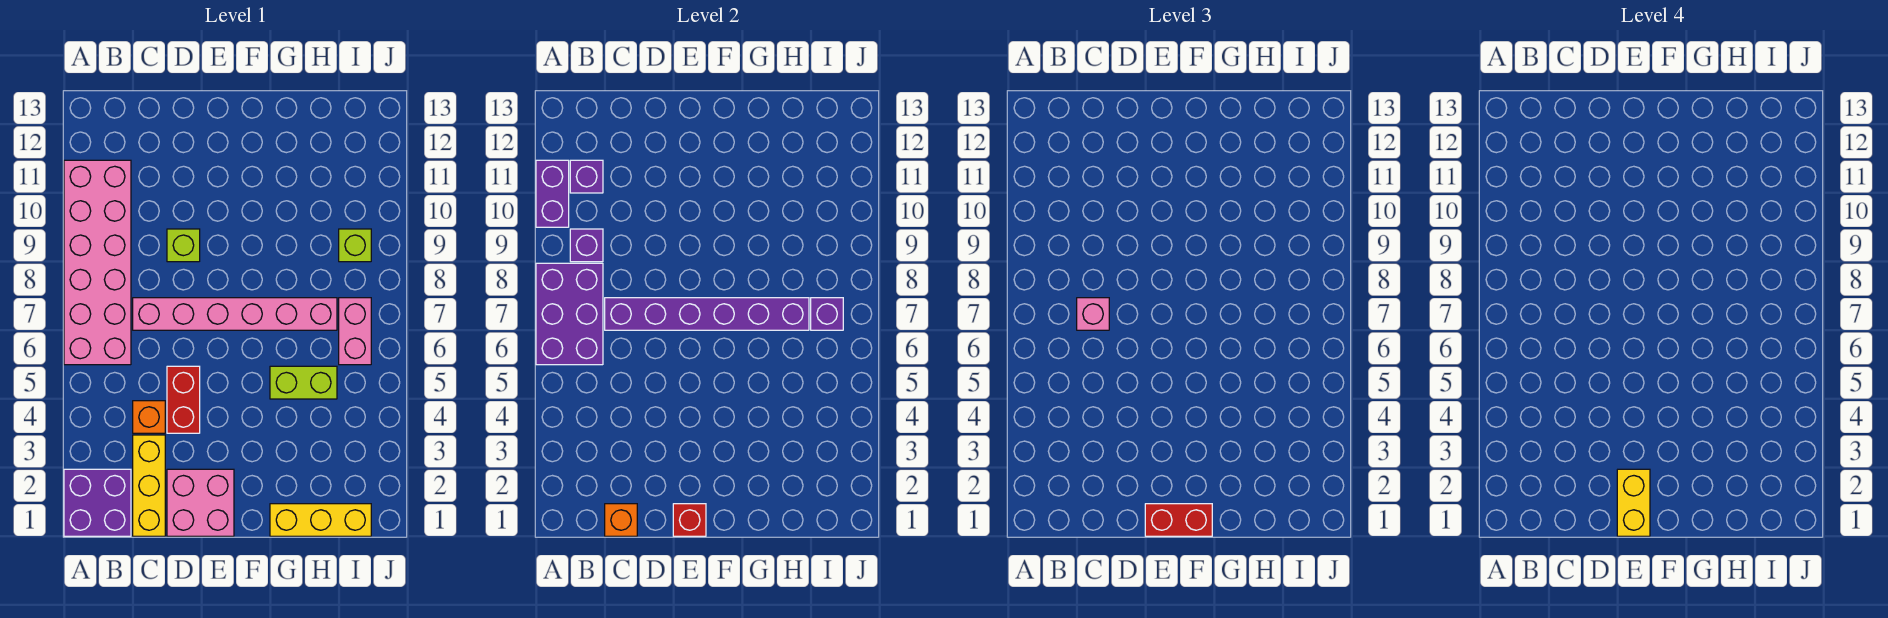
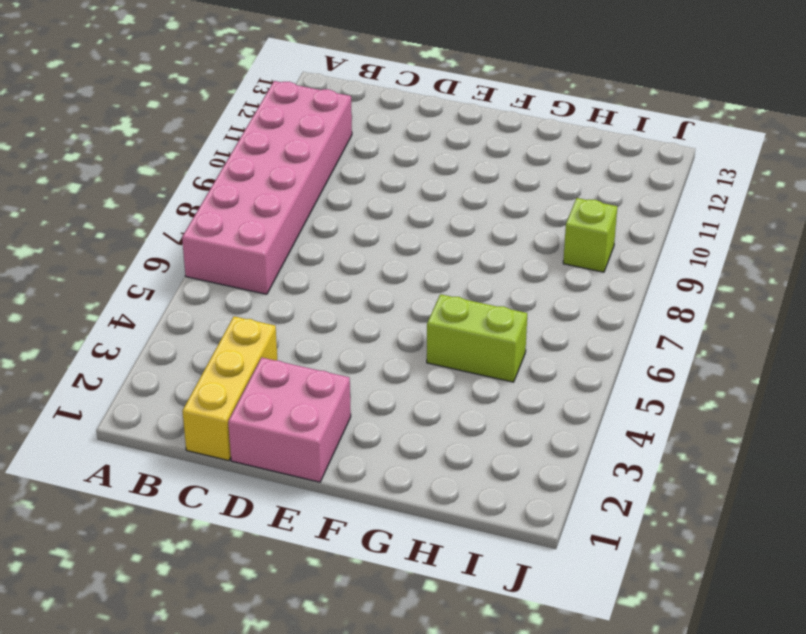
none -> purple brick A1:B2 level 1
none -> orange brick C4 level 1
none -> pink brick C7:H7 level 1

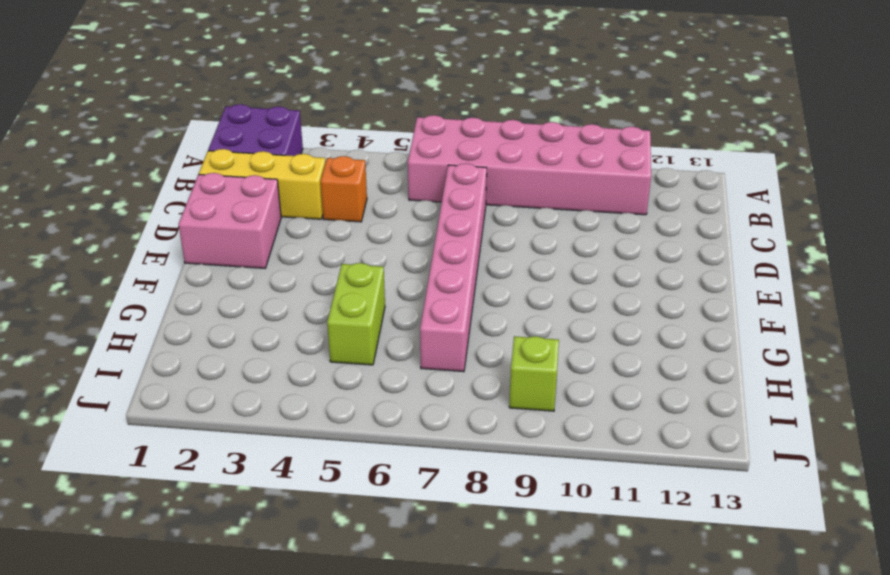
none -> red brick D4:D5 level 1
none -> lime brick D9 level 1
none -> yellow brick G1:I1 level 1

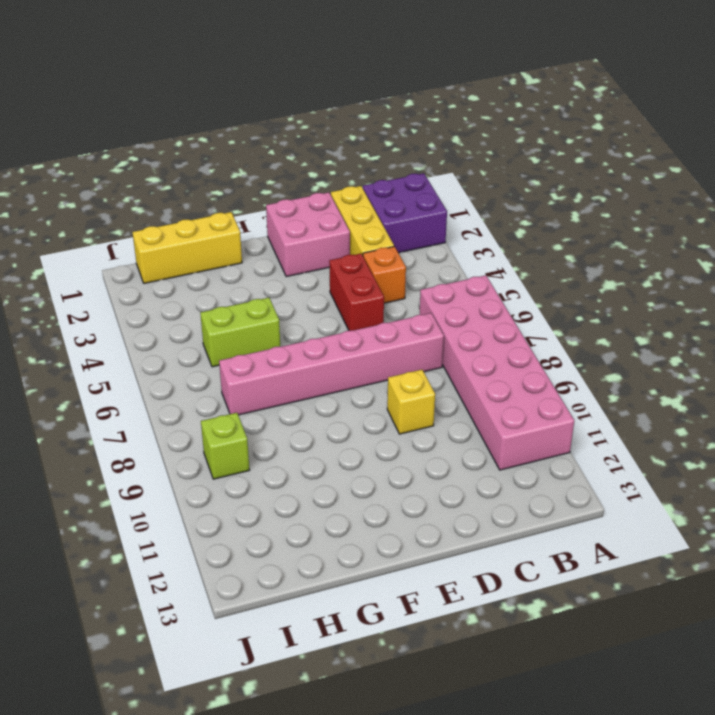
yellow brick D9 level 1 -> lime brick D9 level 1
none -> pink brick I6:I7 level 1
none -> purple brick A6:B8 level 2
none -> purple brick A10:A11 level 2

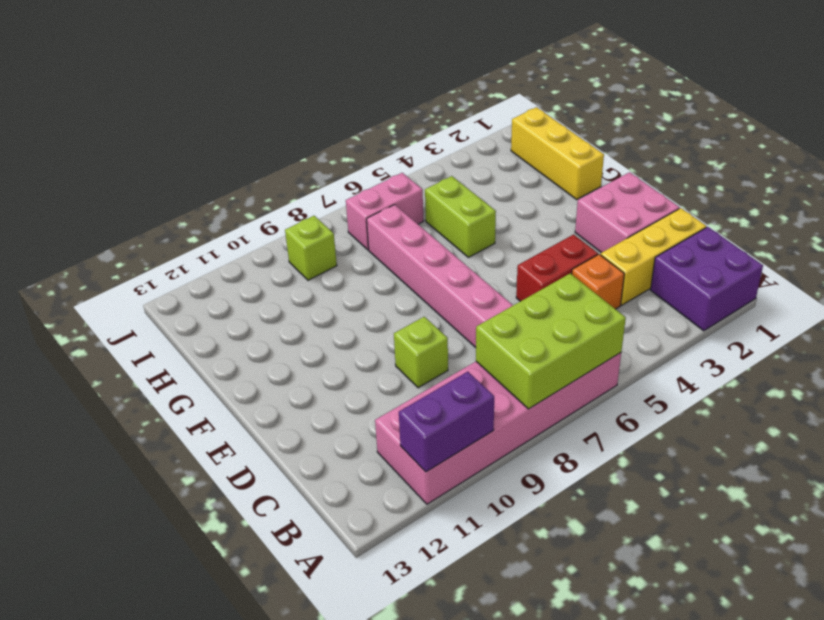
lime brick A6:B8 level 2 -> purple brick A6:B8 level 2
none -> purple brick B9 level 2
none -> purple brick B11 level 2
none -> orange brick C1 level 2

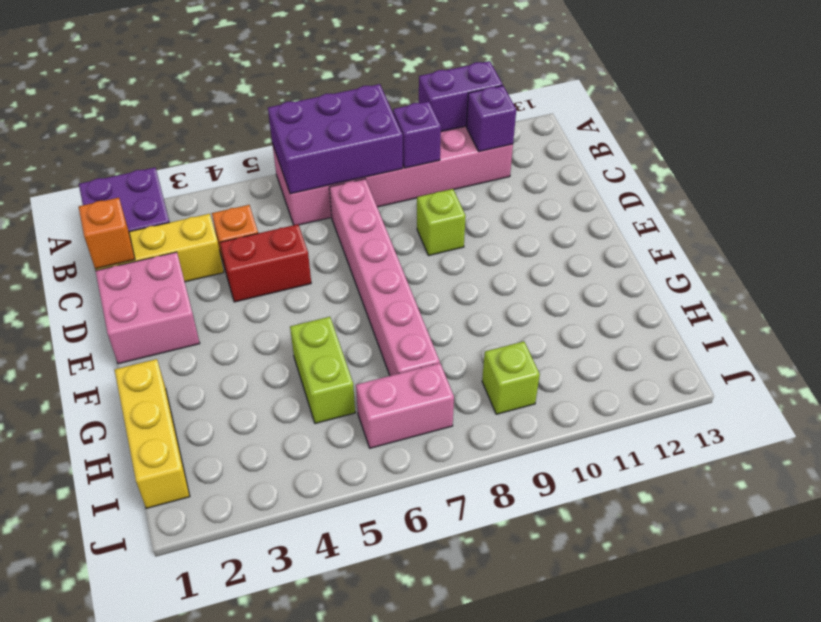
none -> purple brick C7:H7 level 2
none -> red brick E1 level 2
none -> purple brick I7 level 2

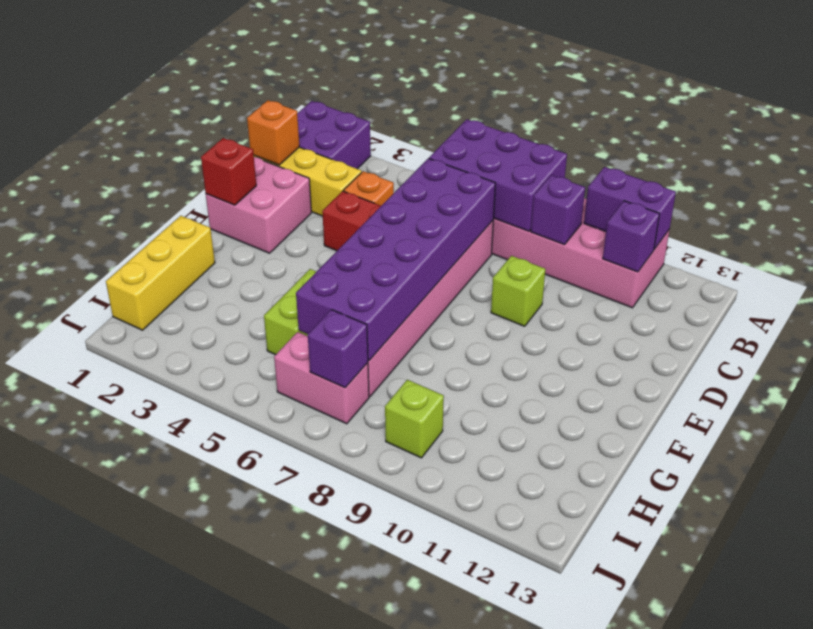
purple brick C6:H7 level 2 -> purple brick C7:H7 level 2
none -> pink brick C7 level 3
none -> red brick E1:F1 level 3
none -> yellow brick E1:E2 level 4

